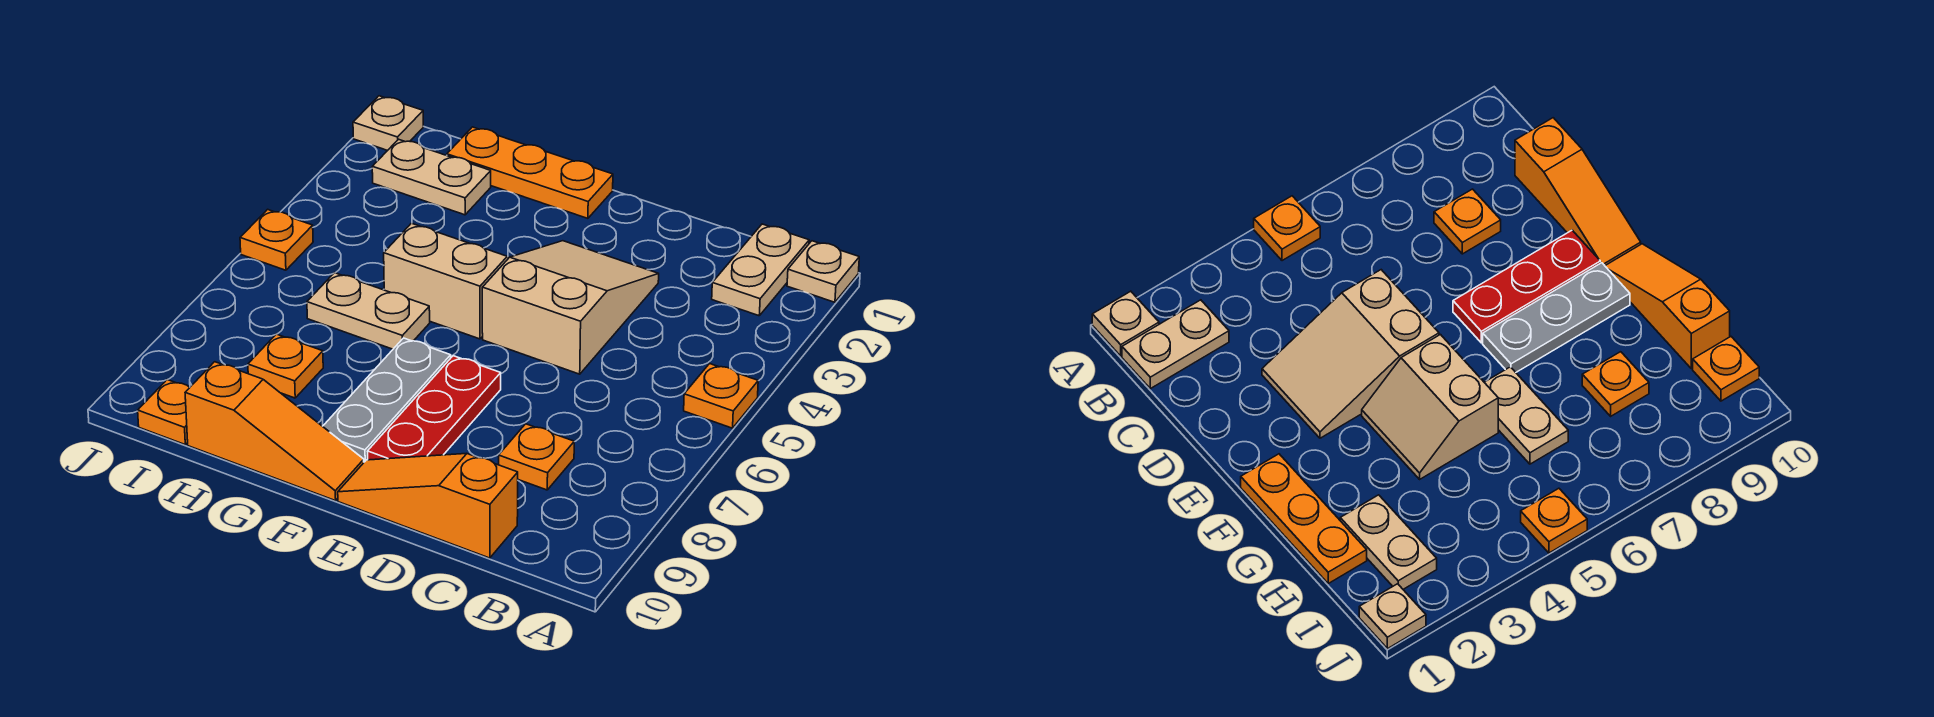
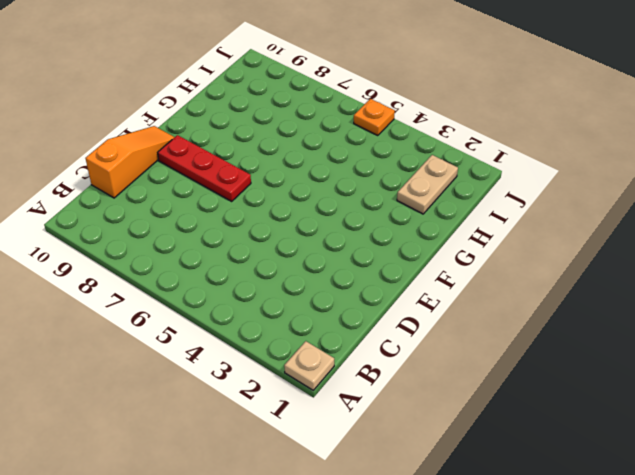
none -> orange plate A5 level 1
none -> tan plate B1:B2 level 1
none -> orange plate C8 level 1

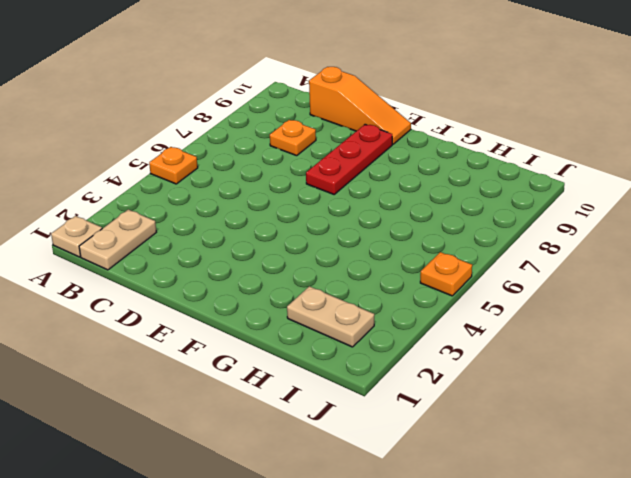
none -> tan slope D3:E5 level 1 top 5
none -> orange plate F1:H1 level 1
none -> tan slope F4:G5 level 1 top 5

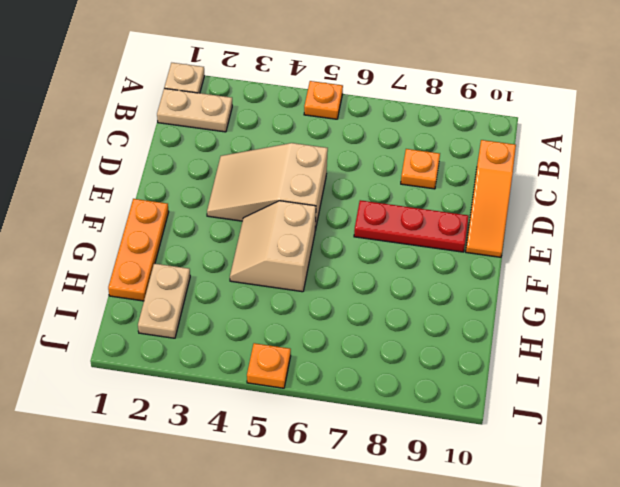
none -> grey plate F7:F9 level 1
none -> orange slope F10:H10 level 1 top H
none -> tan plate G6:H6 level 1

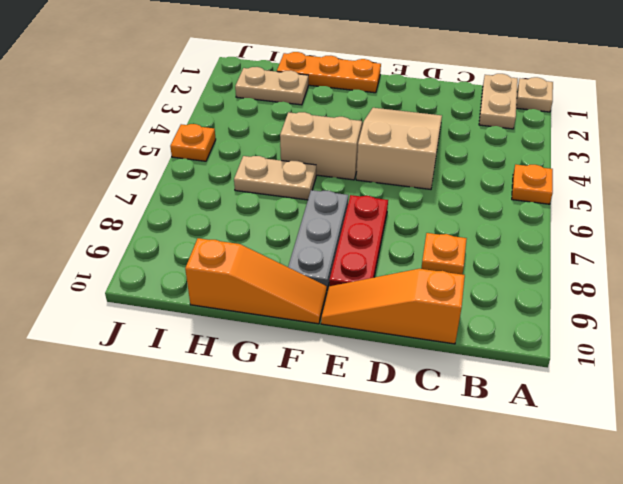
none -> orange plate H8 level 1
none -> orange plate I10 level 1
none -> tan plate J1 level 1

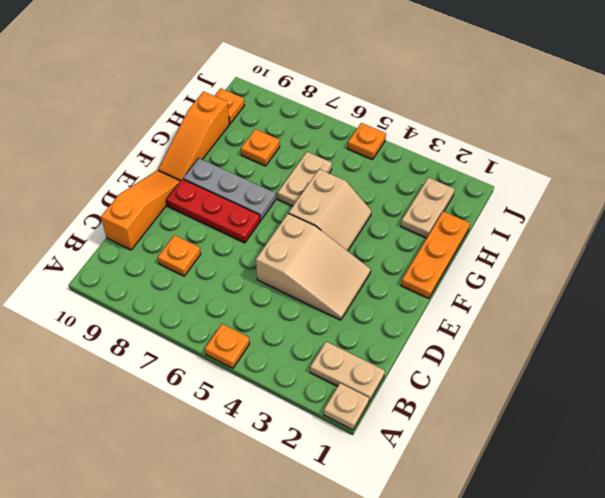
none -> tan plate J1 level 1

